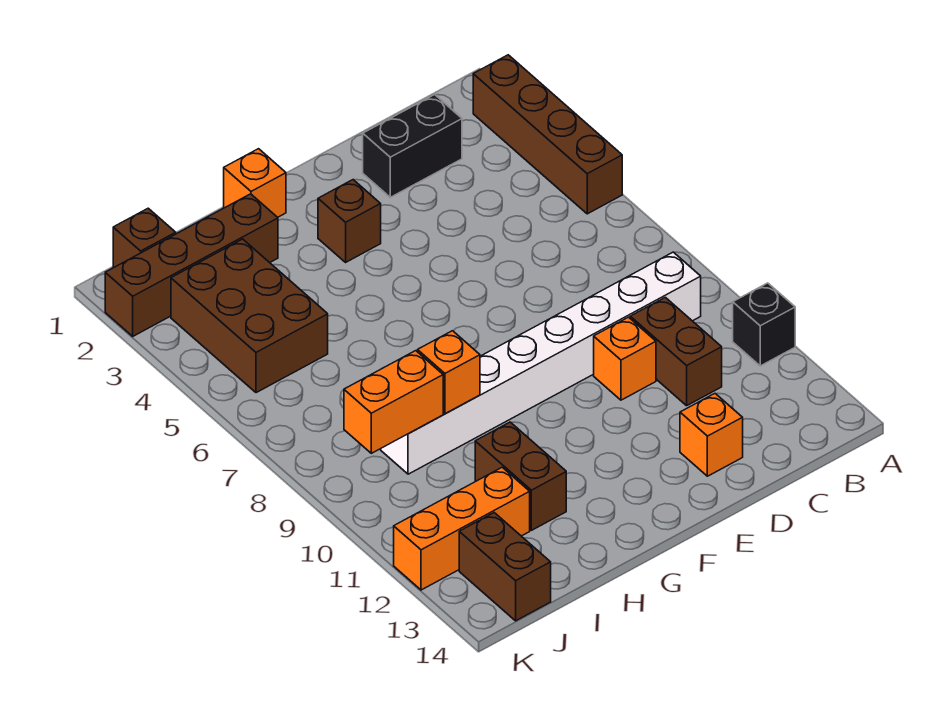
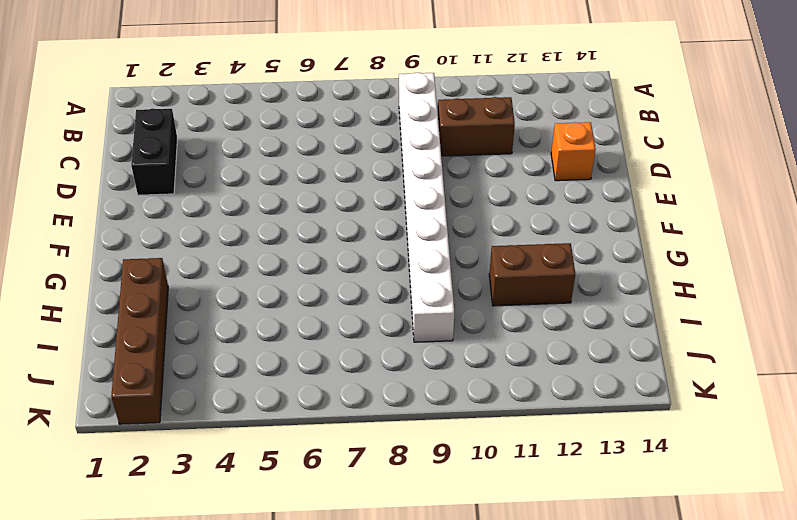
none -> brown brick A2:A5 level 1
none -> black brick A11 level 1
none -> orange brick D10 level 1

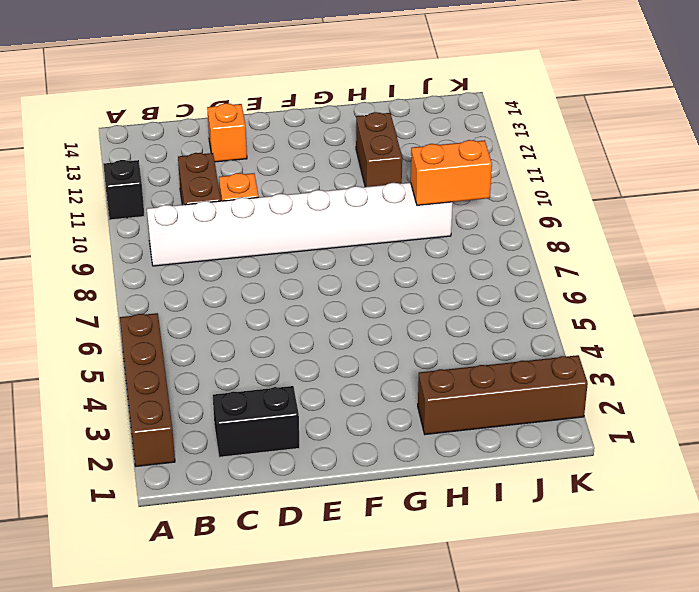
none -> brown brick F3 level 1
none -> orange brick G1 level 1
none -> brown brick I3:J5 level 1

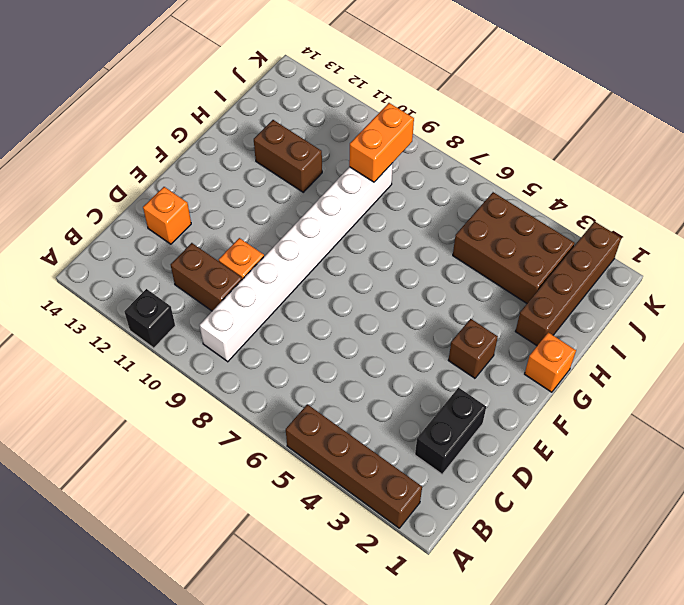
none -> orange brick I12:K12 level 1
none -> brown brick J1 level 1
none -> brown brick J13:J14 level 1

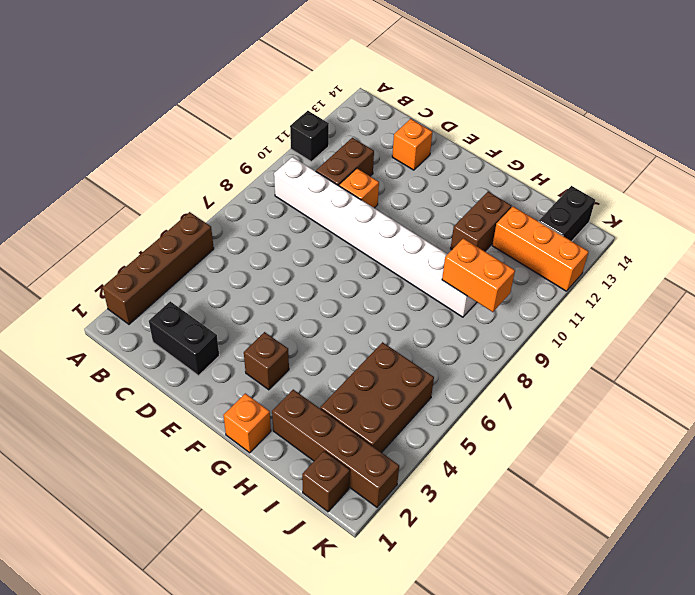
black brick J13:J14 level 1 -> brown brick J13:J14 level 1
none -> orange brick H9 level 2

